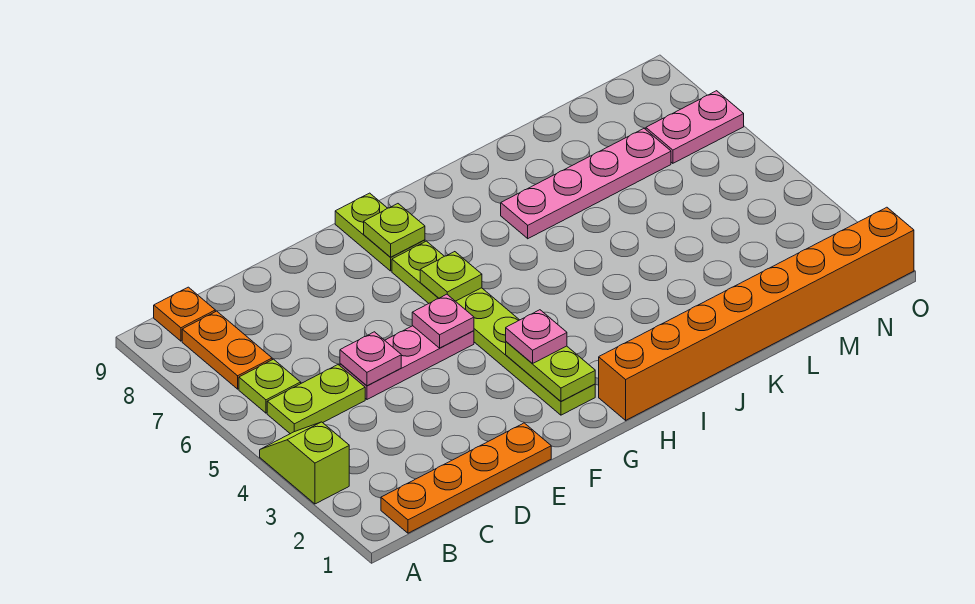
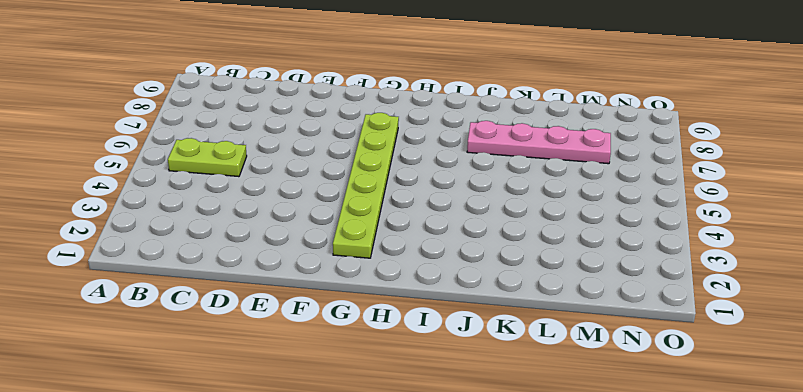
none -> lime slope A3:A4 level 1 top 3
none -> orange plate B1:E1 level 1
none -> lime plate B6 level 1

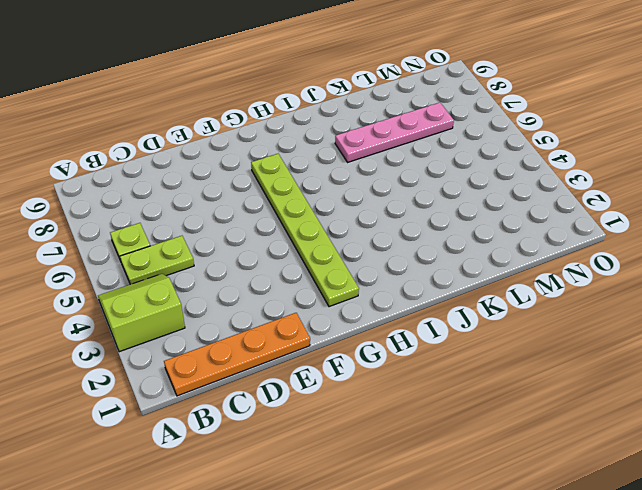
lime slope A3:B4 level 1 top 3 -> lime slope A3:A4 level 1 top 3
none -> orange plate B7:B8 level 1
none -> orange plate B9 level 1
none -> pink plate D5:F5 level 1

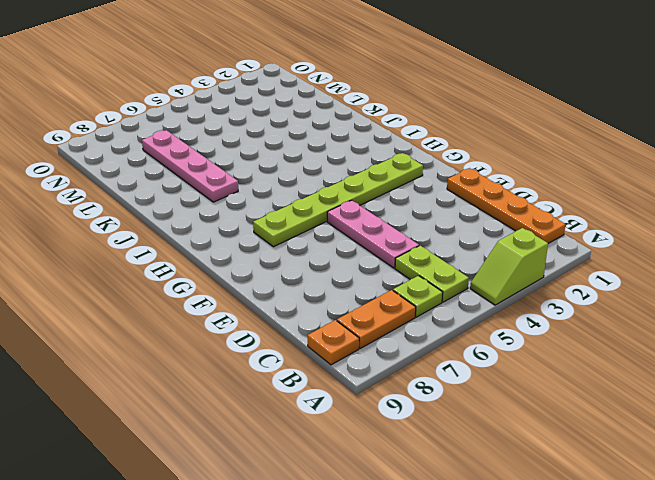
none -> lime plate G8:G9 level 1
none -> orange brick H1:O1 level 1
none -> pink plate N7:O7 level 1

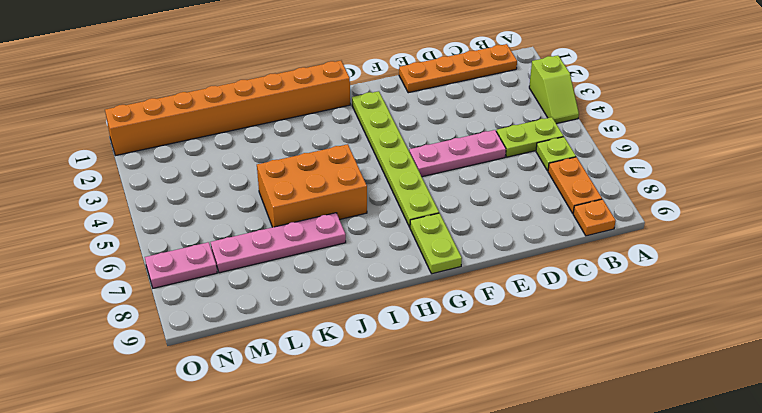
orange brick I5:K6 level 1 -> none
none -> pink plate D5 level 2
none -> pink plate F5 level 2
none -> lime plate G2:G3 level 2

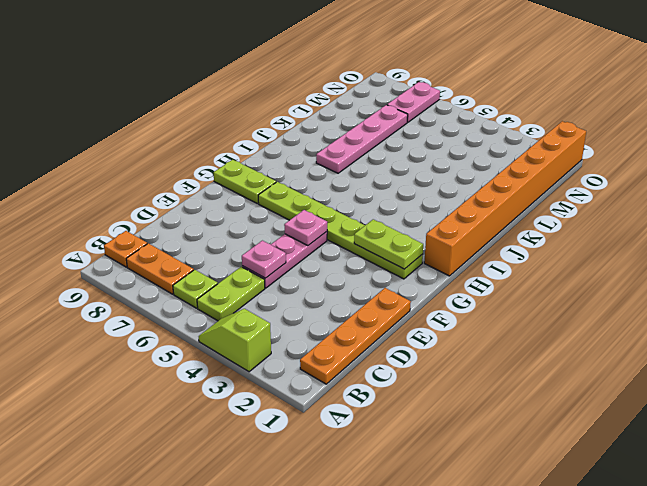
none -> lime plate G6 level 2
none -> lime plate G8 level 2
none -> pink plate G3 level 3

